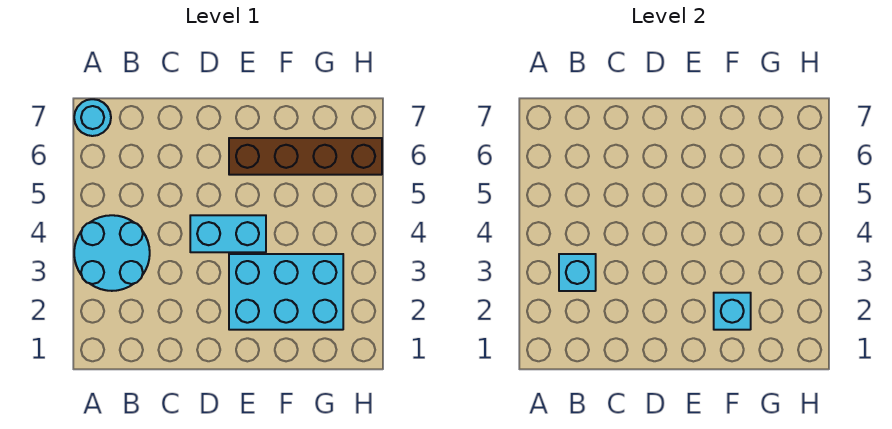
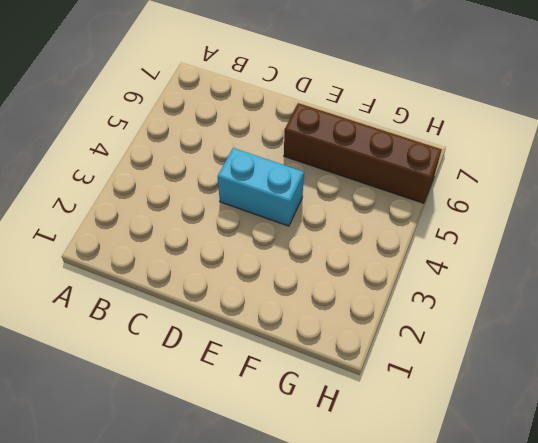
none -> cyan round brick A3:B4 level 1
none -> cyan round brick A7 level 1

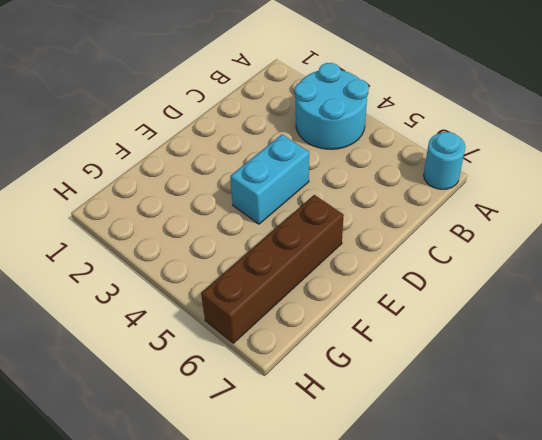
none -> cyan brick E2:G3 level 1
none -> cyan brick B3 level 2

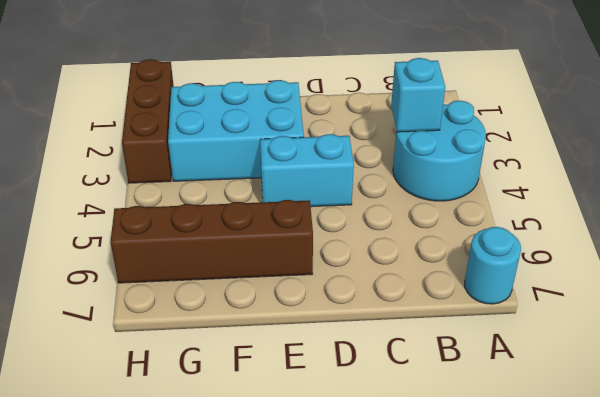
brown brick H1:H3 level 1 -> none
none -> cyan brick F2 level 2

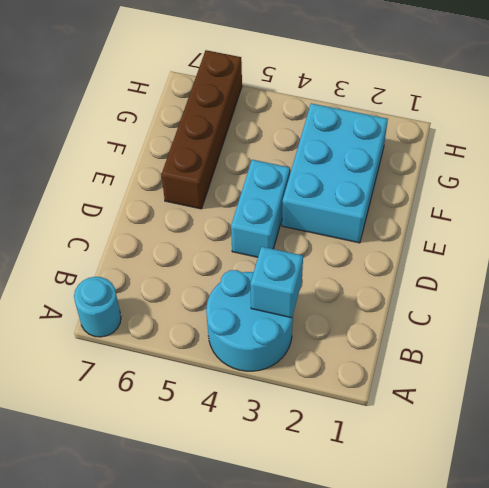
none -> cyan brick F2 level 2

